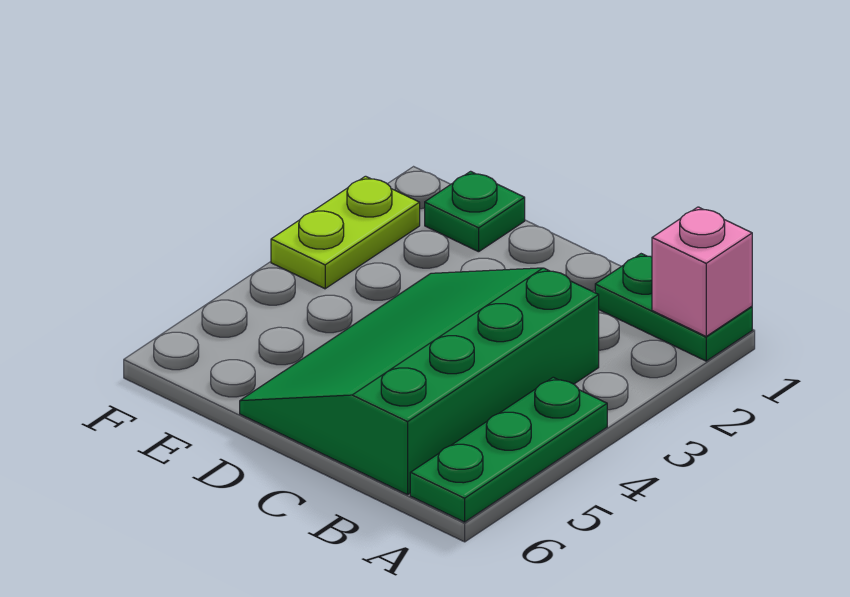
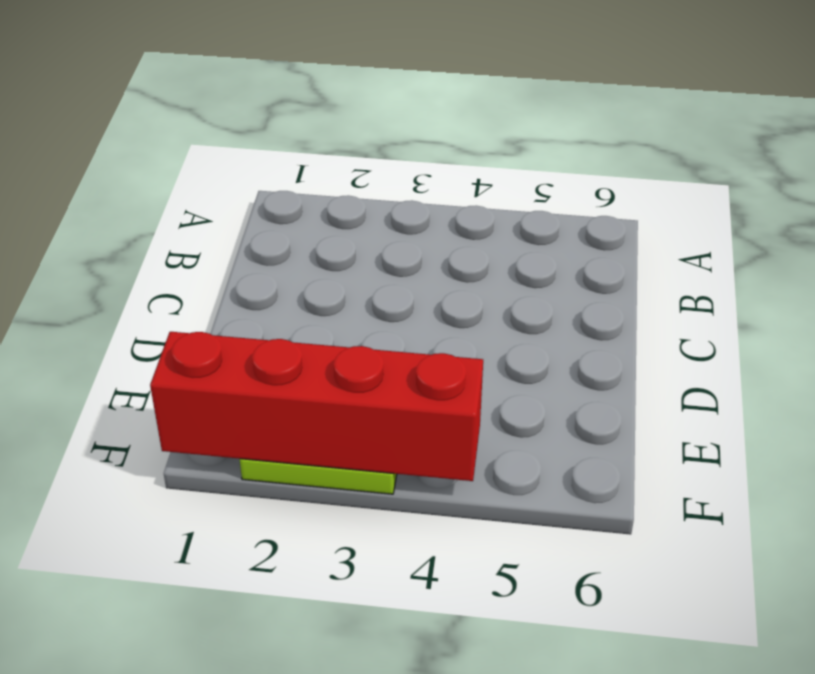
red brick F1:F4 level 2 -> none
none -> green plate A1:B1 level 1
none -> green plate A4:A6 level 1

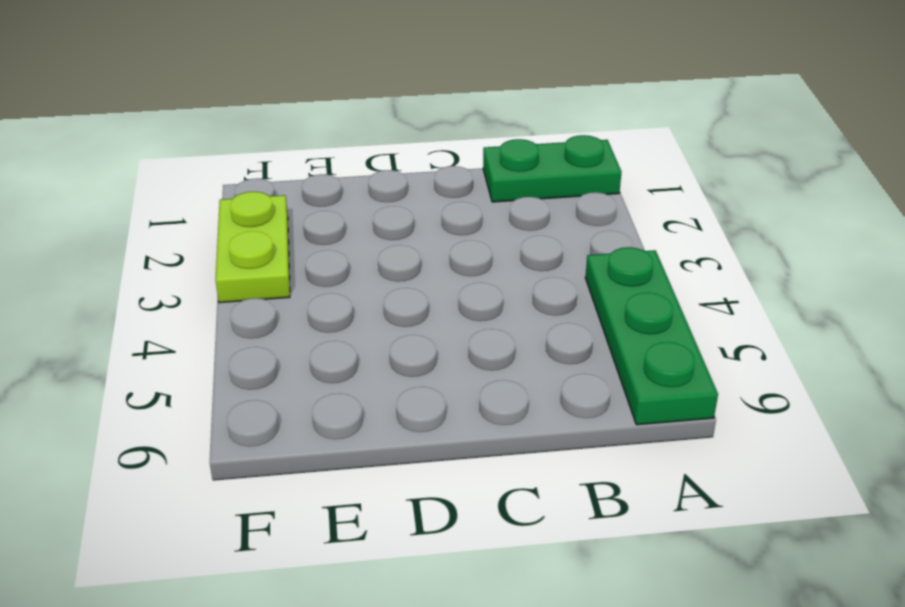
none -> green slope B3:D6 level 1 top B
none -> green plate E1 level 1

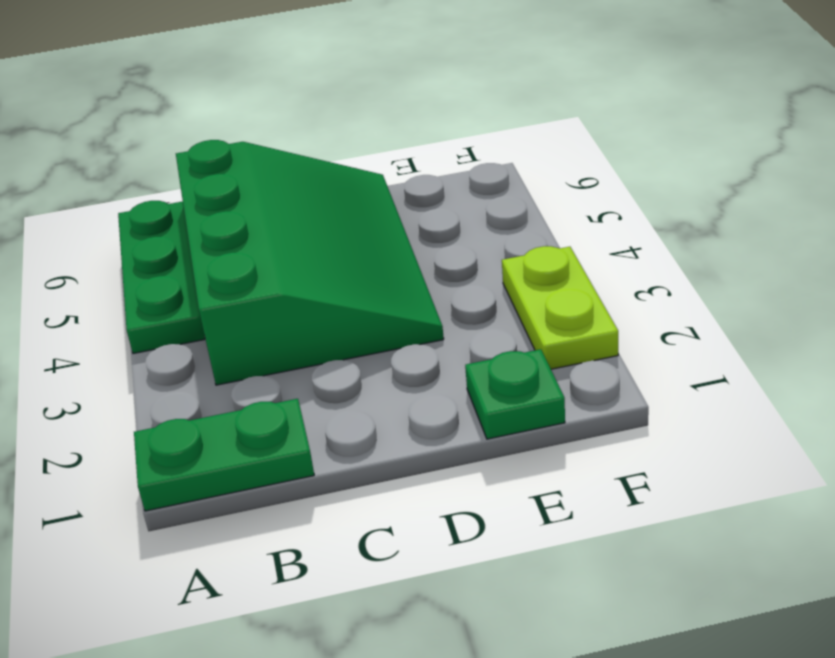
none -> pink brick A1 level 2

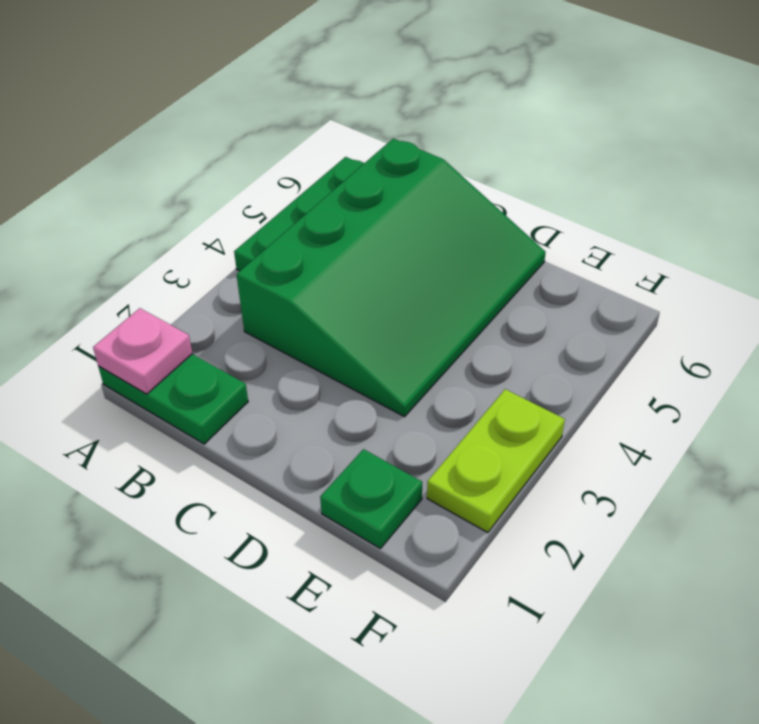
pink plate A1 level 2 -> pink brick A1 level 2

